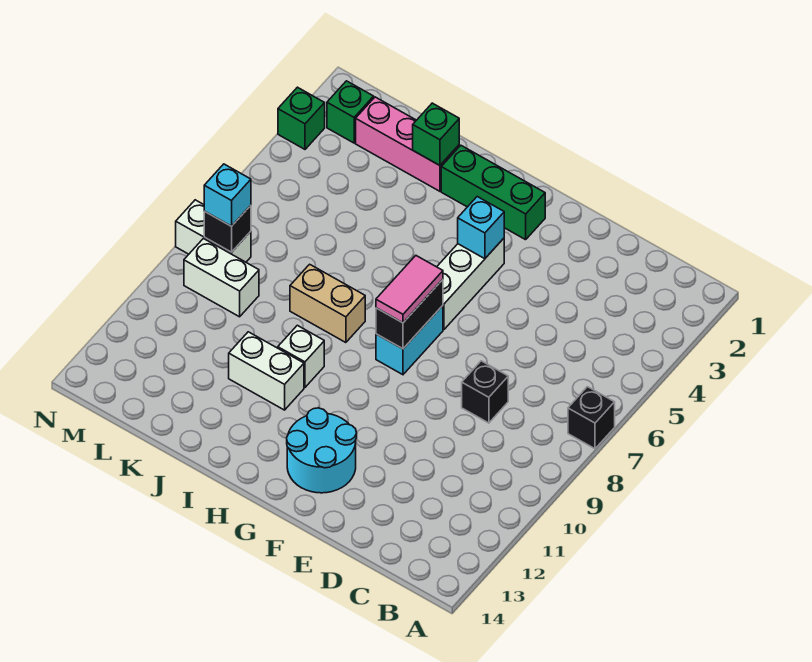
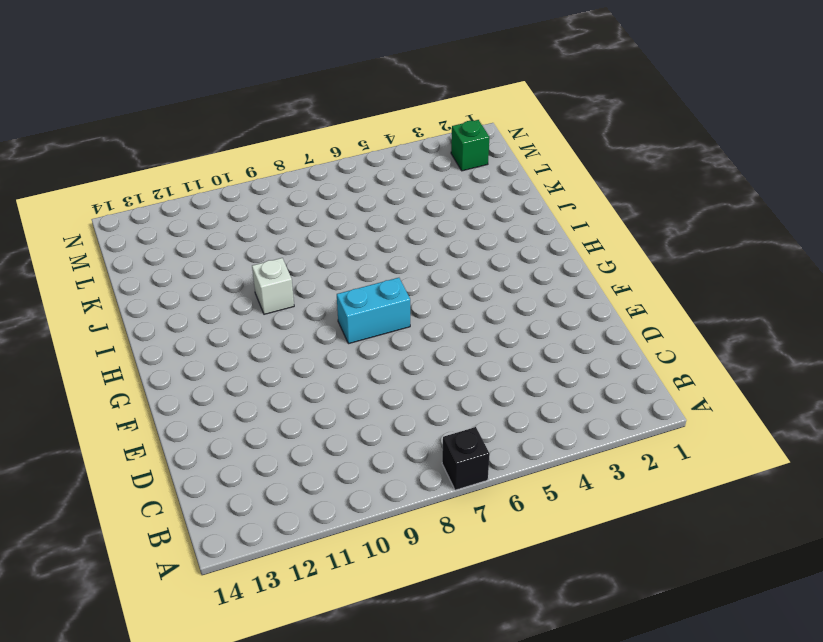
none -> black brick D8 level 1
none -> cyan round brick F12:G13 level 1
none -> green brick G2:I2 level 1

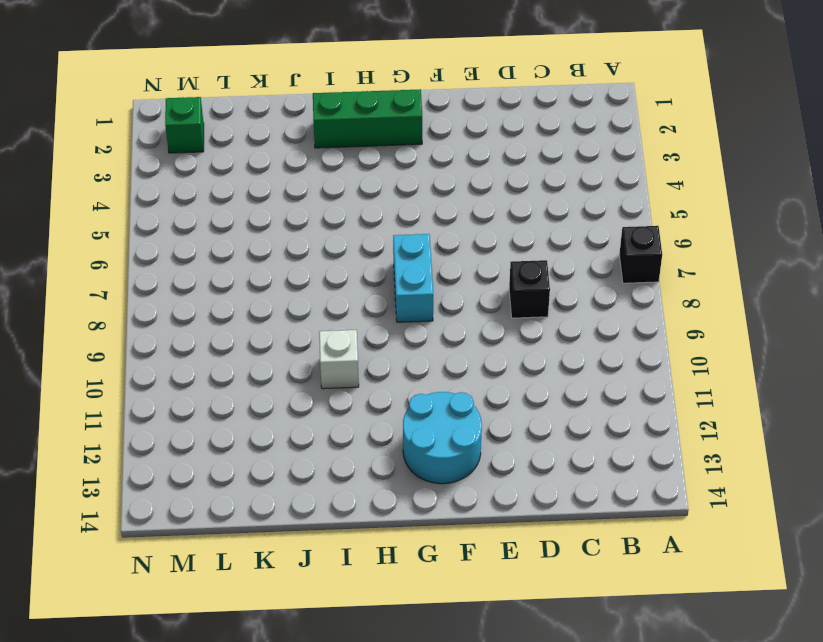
none -> white brick G4:G6 level 1
none -> tan brick I8:J8 level 1
none -> white brick I11:J11 level 1

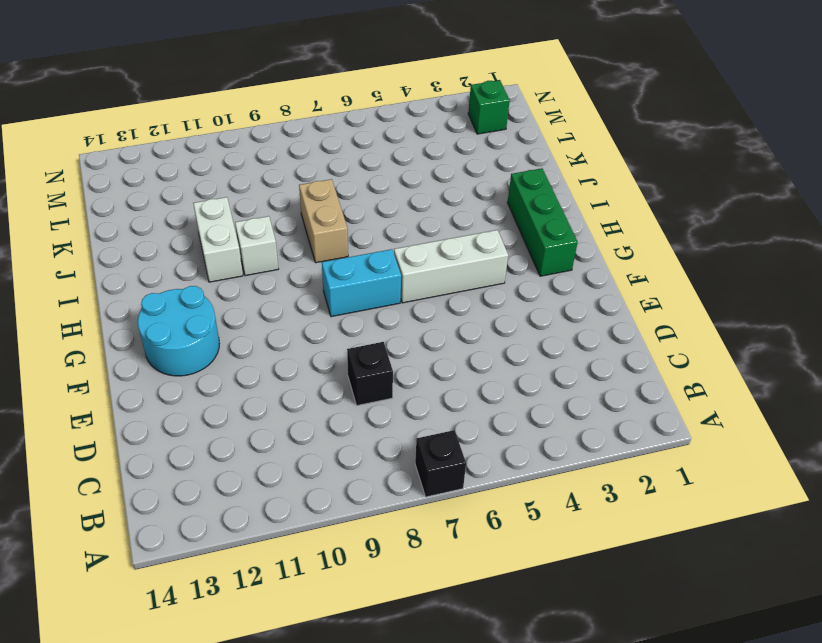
none -> pink brick J2:L2 level 1
none -> white brick L9:M9 level 1
none -> white brick M8:N8 level 1

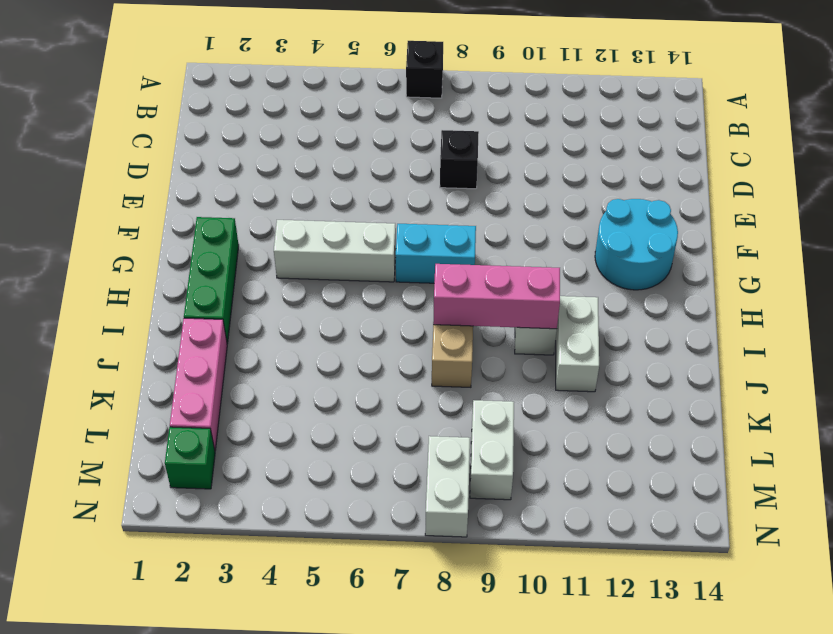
pink brick I8:I10 level 2 -> none
none -> green brick N3 level 1
none -> cyan brick G4 level 2
none -> black brick G7:G8 level 2

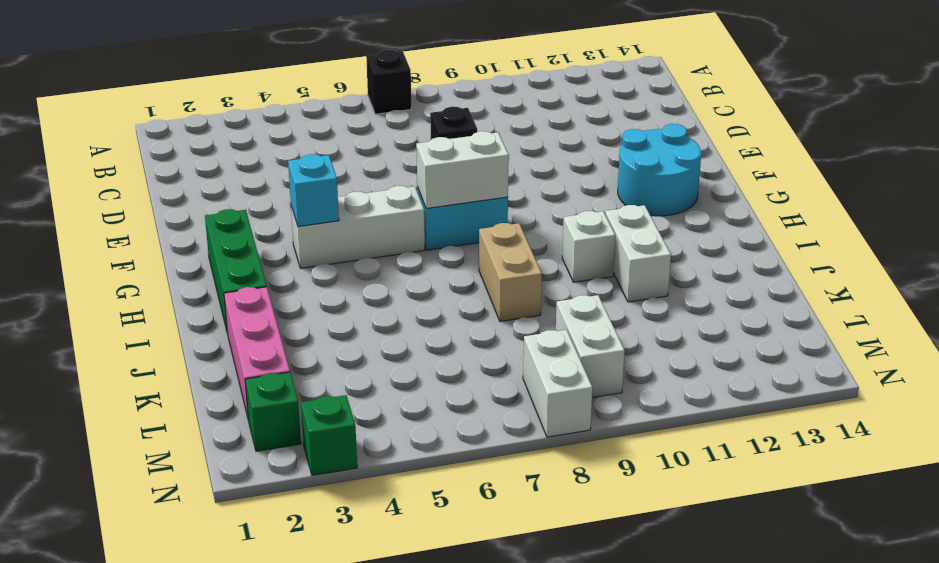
white brick G7:G8 level 2 -> black brick G7:G8 level 2
none -> green brick J2 level 2
none -> black brick M8 level 2
none -> pink tile G7:G8 level 3

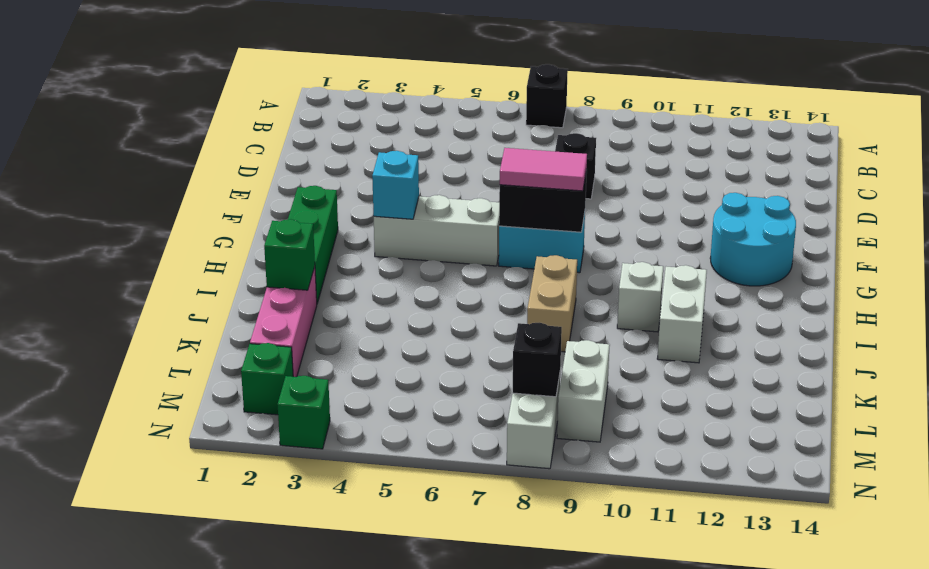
none -> cyan brick M8 level 3

